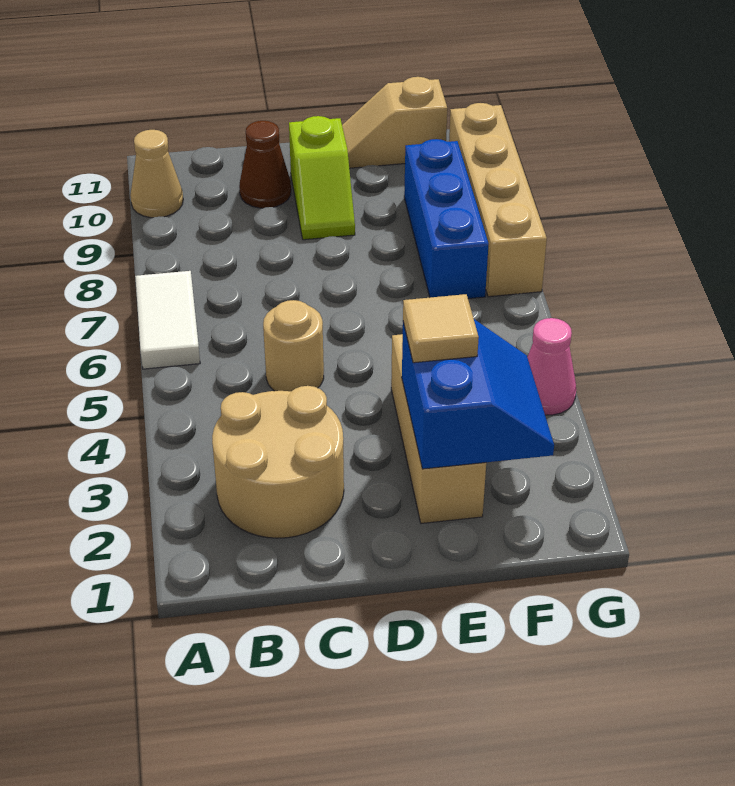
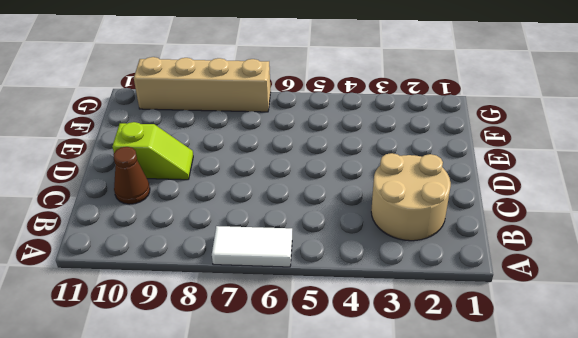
none -> tan cone A10 level 1
none -> tan round brick C5 level 1
none -> tan brick E2:E4 level 1

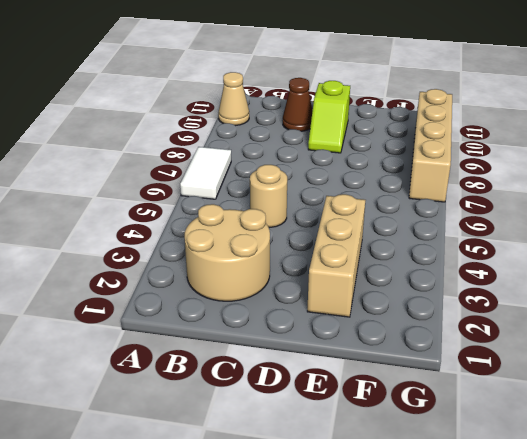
none -> tan slope E11:F11 level 1 top F
none -> blue brick F7:F9 level 1
none -> pink cone G4 level 1

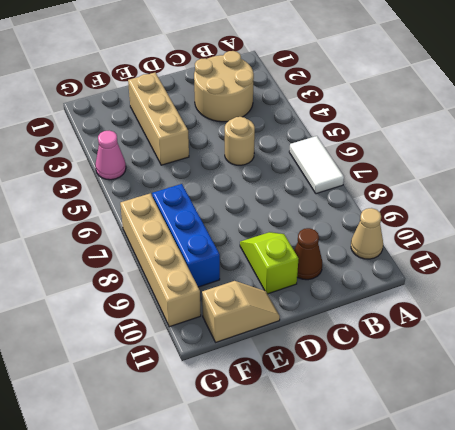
none -> blue slope E2:F3 level 2 top E
none -> tan tile E3 level 3

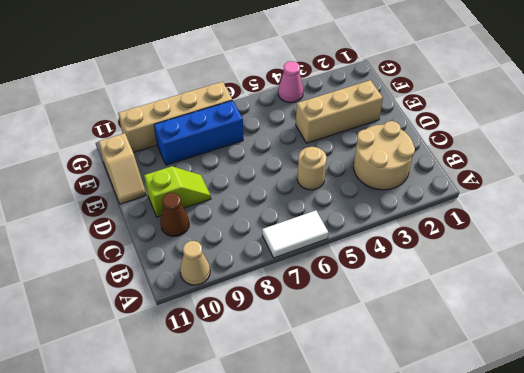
none -> blue slope E2:F3 level 2 top E
none -> tan tile E3 level 3

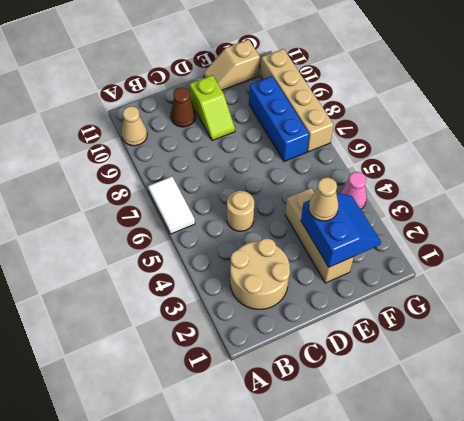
tan cone E3 level 3 -> tan tile E3 level 3

